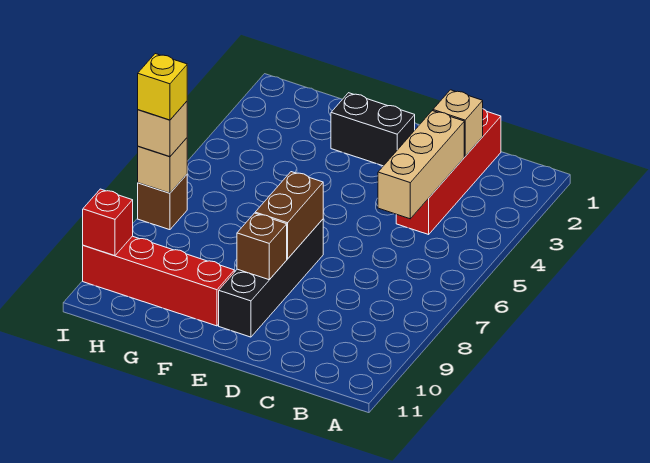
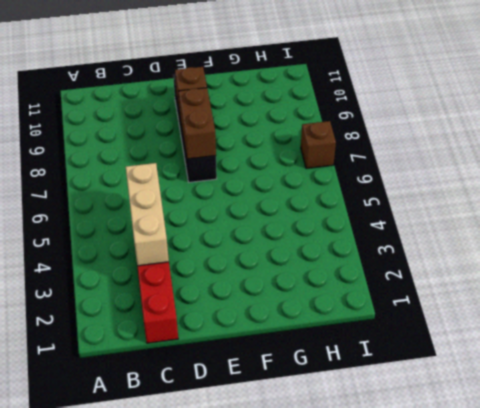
none -> black brick E2:F2 level 1
none -> red brick F10:I10 level 1
none -> tan brick C2 level 2

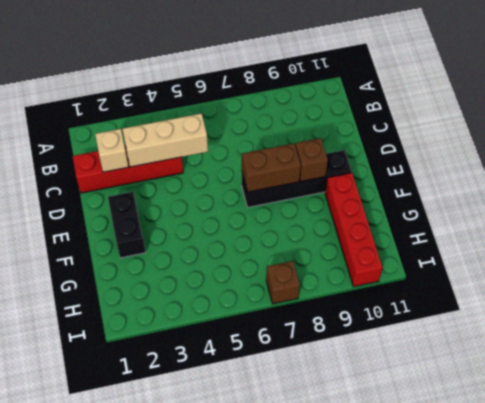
none -> tan brick I7 level 2
none -> red brick I10 level 2
none -> tan brick I7 level 3

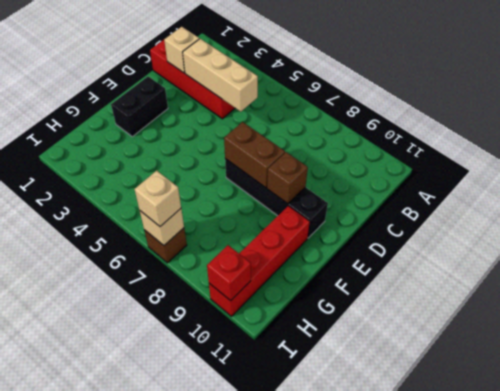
none -> yellow brick I7 level 4

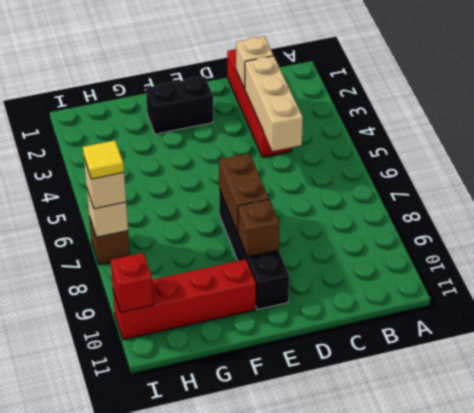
yellow tile I7 level 4 -> yellow brick I7 level 4

